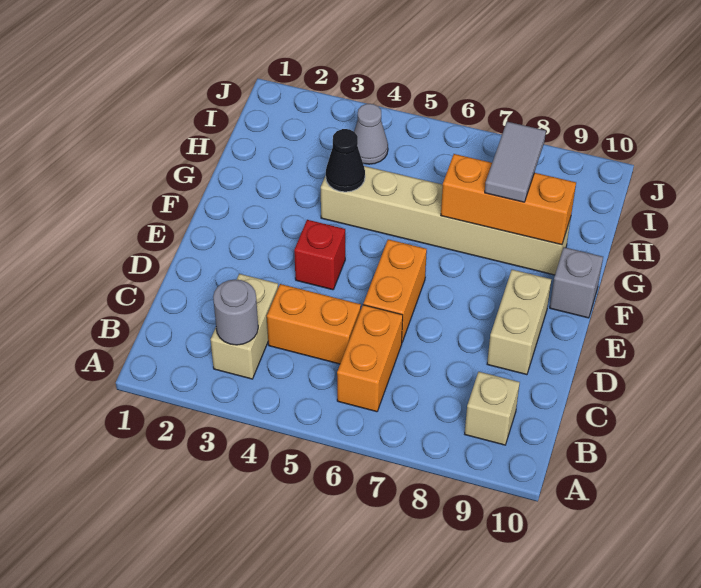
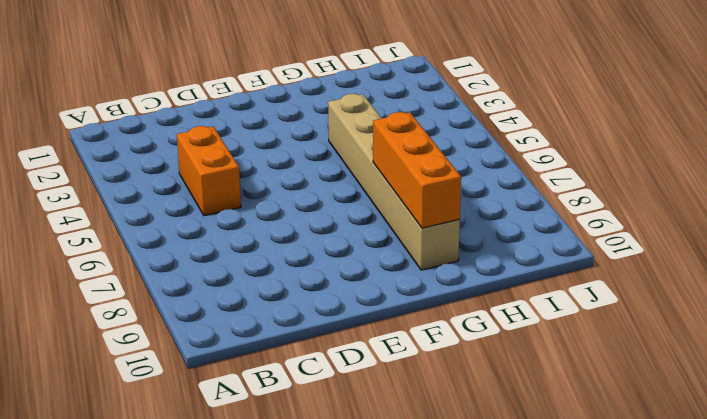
none -> tan brick B3:C3 level 1
none -> orange brick B6:C6 level 1
none -> tan brick B9 level 1

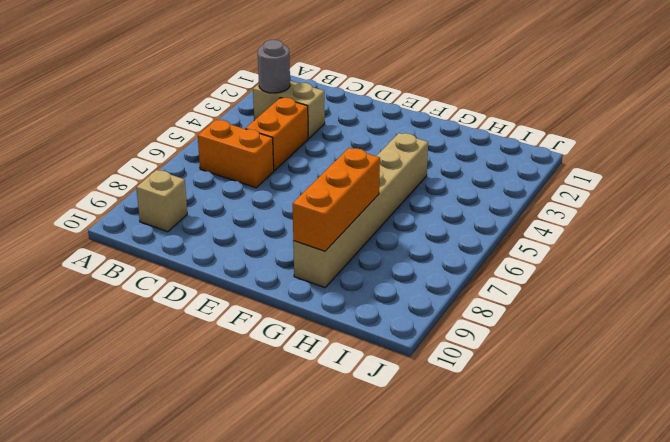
none -> orange brick D6:E6 level 1
none -> tan brick D9:E9 level 1
none -> red brick E4 level 1

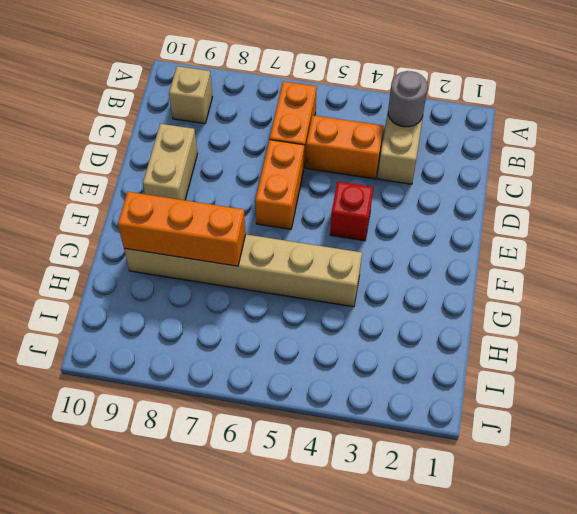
none -> grey brick F10 level 1
none -> grey cone I4 level 1
none -> black cone G4 level 2

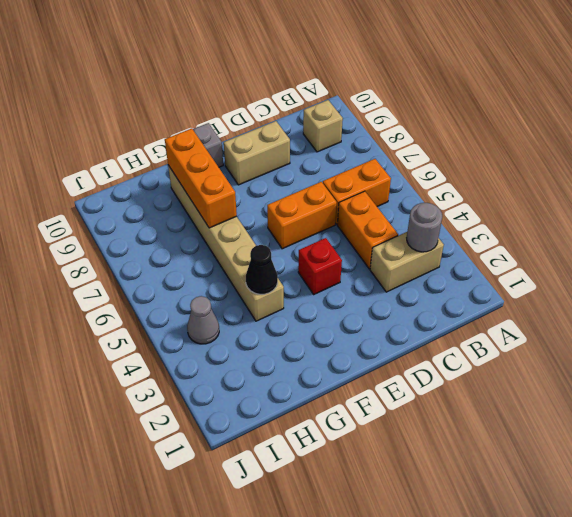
none -> grey tile G8:H8 level 3

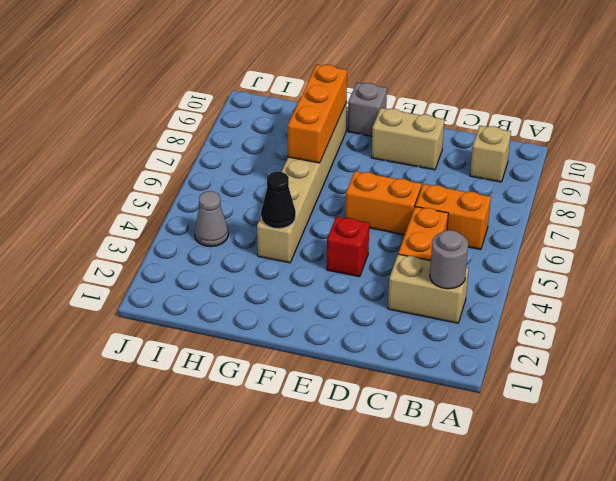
none -> grey tile G8:H8 level 3

